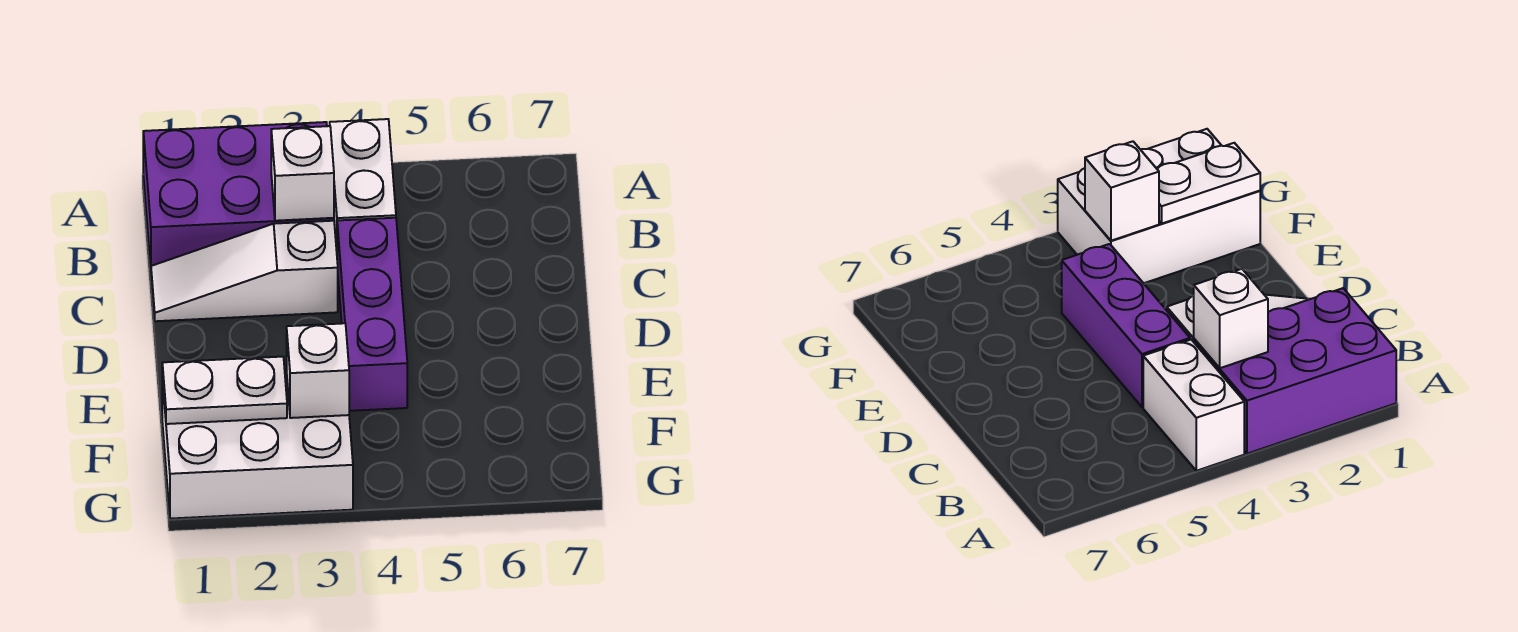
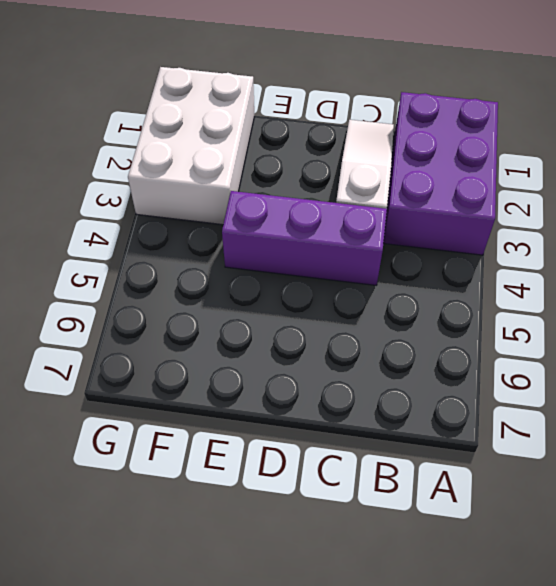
none -> white brick A4:B4 level 1
none -> white brick B3 level 2

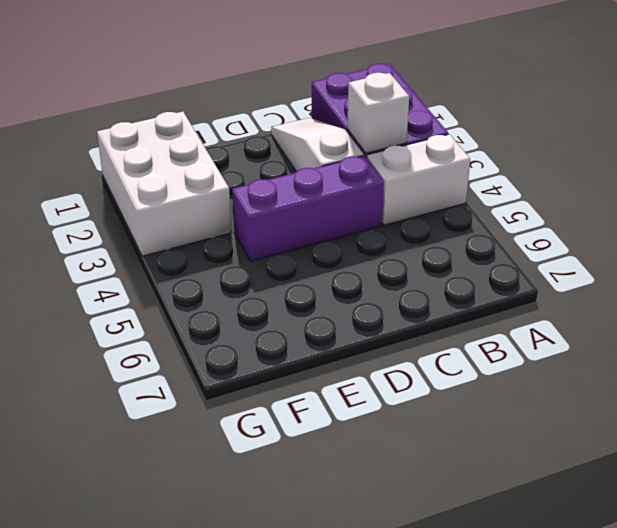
none -> white plate F1:F2 level 2
none -> white brick F3 level 2

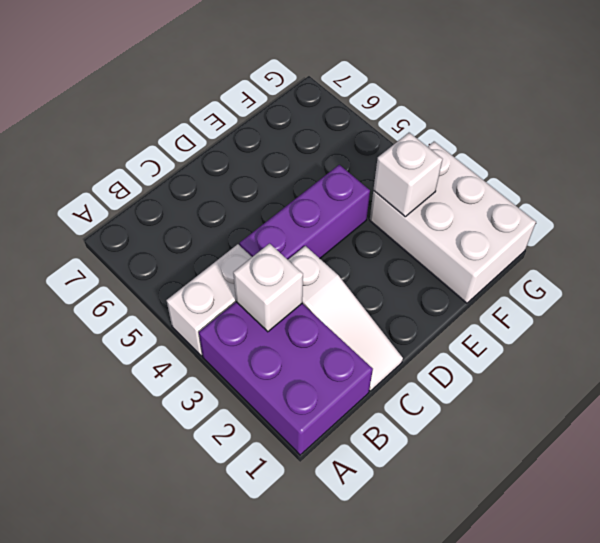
none -> white plate F1:F2 level 2

